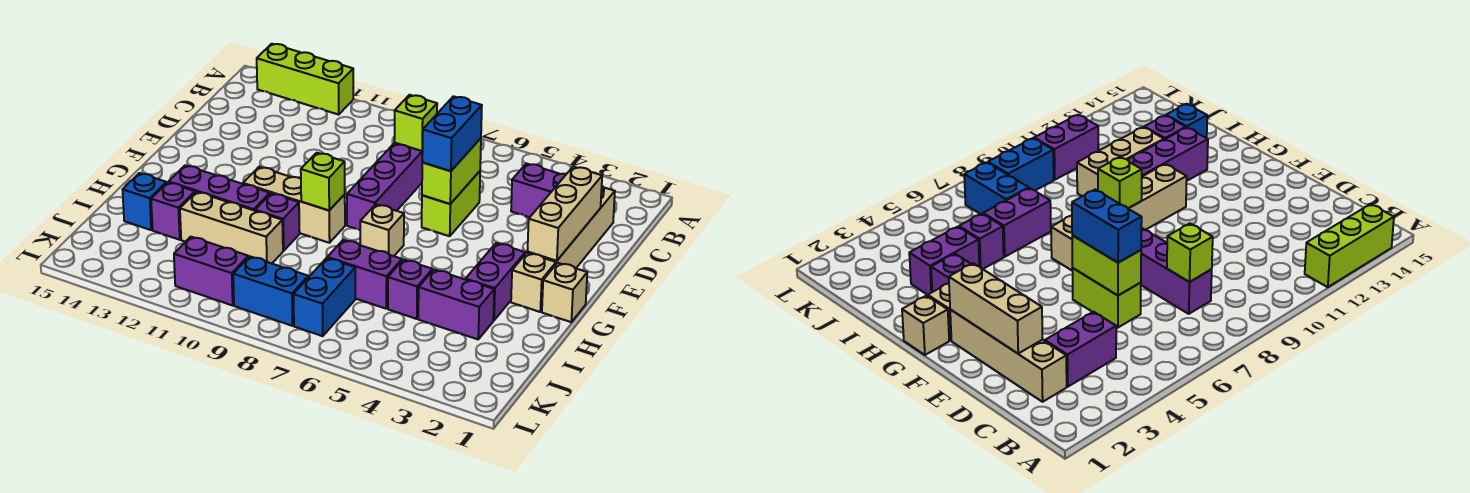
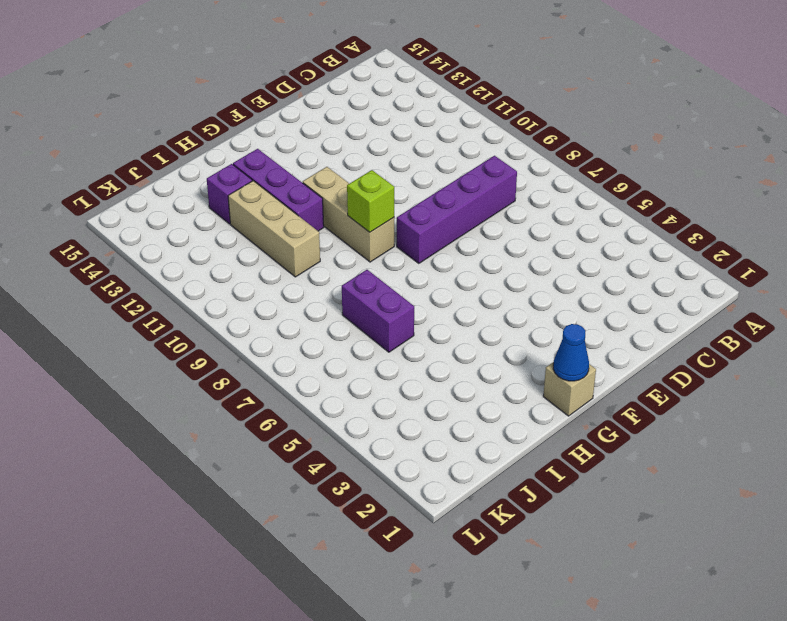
blue cone G1 level 2 -> none
none -> lime brick A12:A14 level 1
none -> tan brick C2:F2 level 1
none -> purple brick C3:C4 level 1

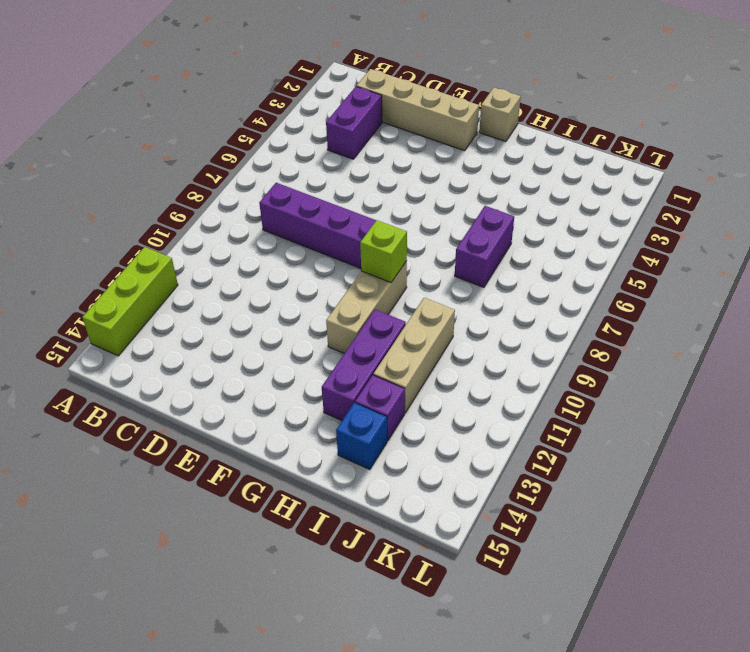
none -> lime brick D6:E6 level 1
none -> tan brick G2 level 1
none -> purple brick G3:H3 level 1

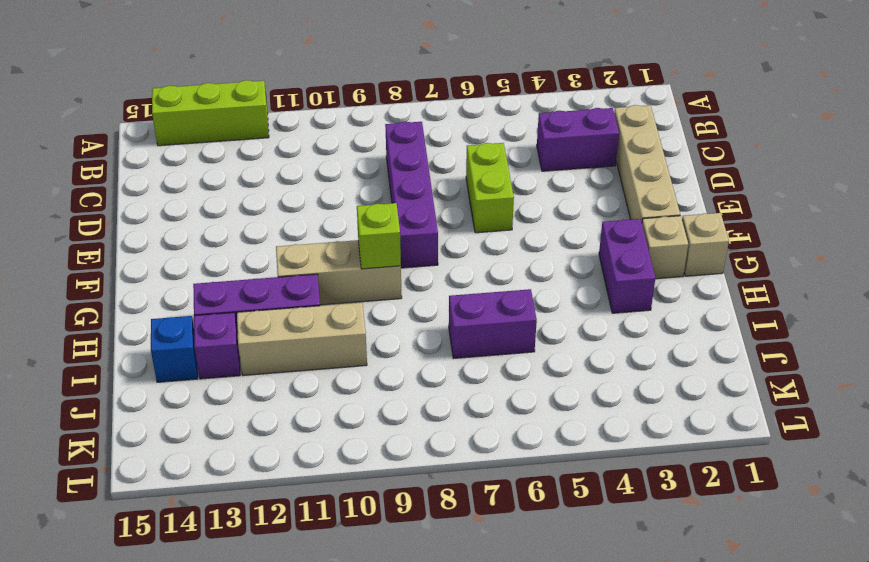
none -> tan brick G7 level 1
none -> purple brick H10 level 1
none -> purple brick I3:I4 level 1

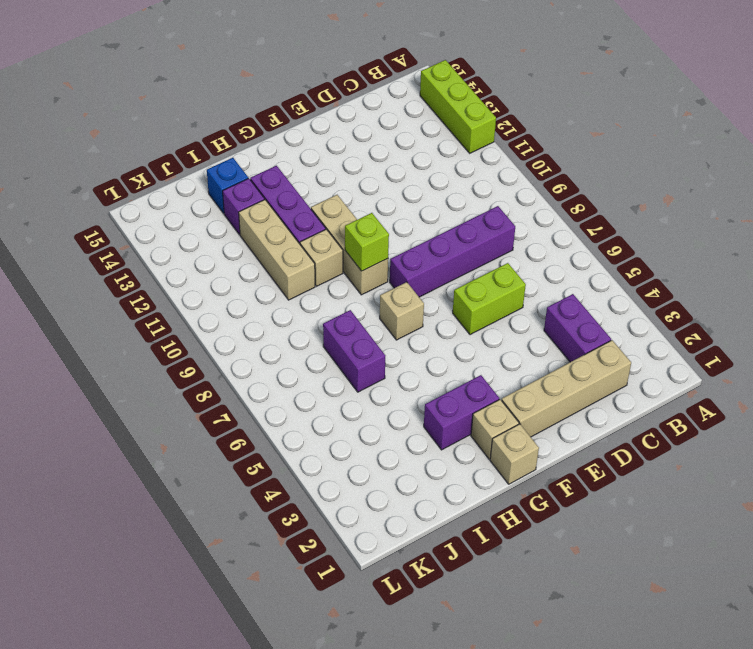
tan brick H10 level 1 -> purple brick H10 level 1
none -> purple brick I3:I4 level 1
none -> purple brick I5 level 1
none -> blue brick J7:K7 level 1

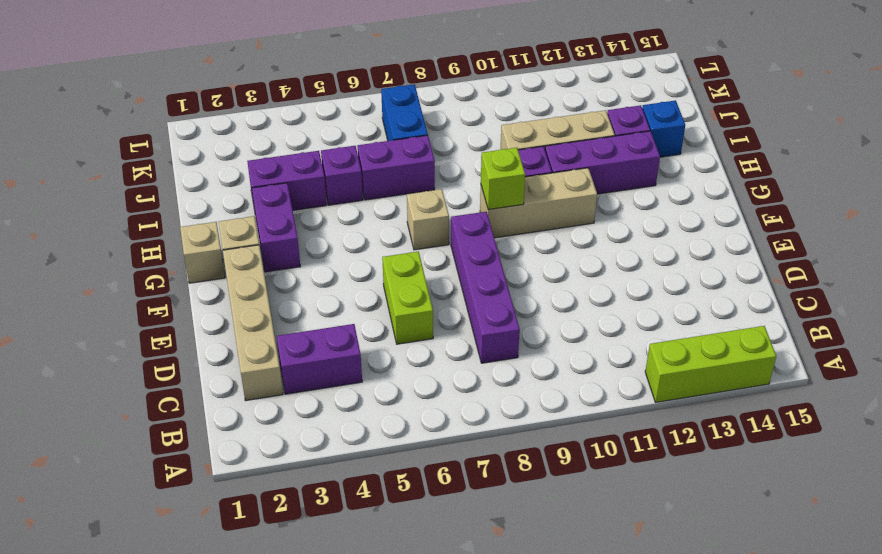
none -> blue brick K8:K9 level 1
none -> purple brick K10:K11 level 1
none -> lime brick C8 level 2

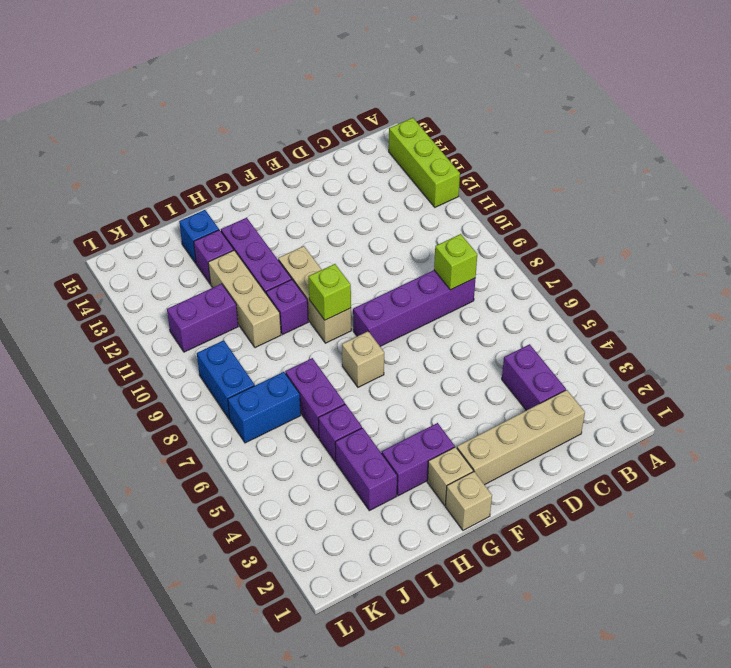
purple brick J11:K11 level 1 -> purple brick K10:K11 level 1
none -> lime brick D6:E6 level 1
none -> tan brick D2:F2 level 2
none -> lime brick D6:E6 level 2

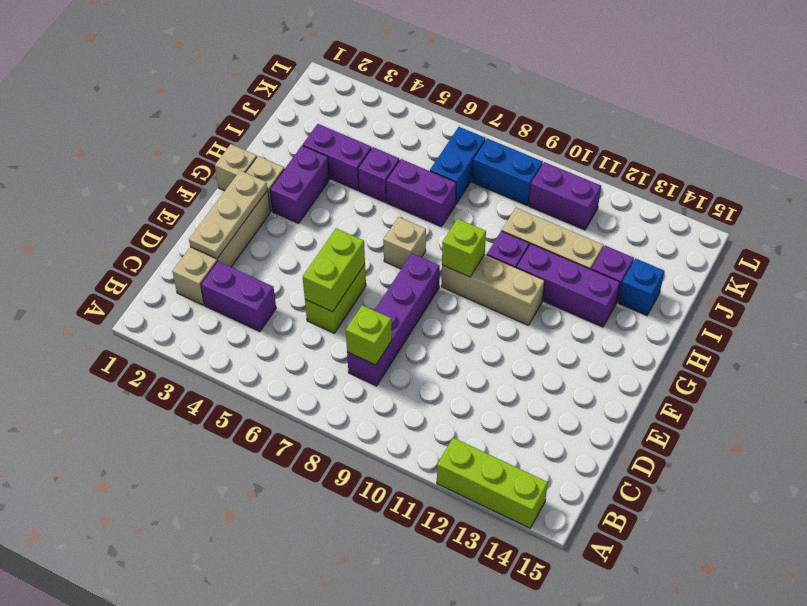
tan plate D2:F2 level 2 -> tan brick D2:F2 level 2
none -> blue brick D6:E6 level 3

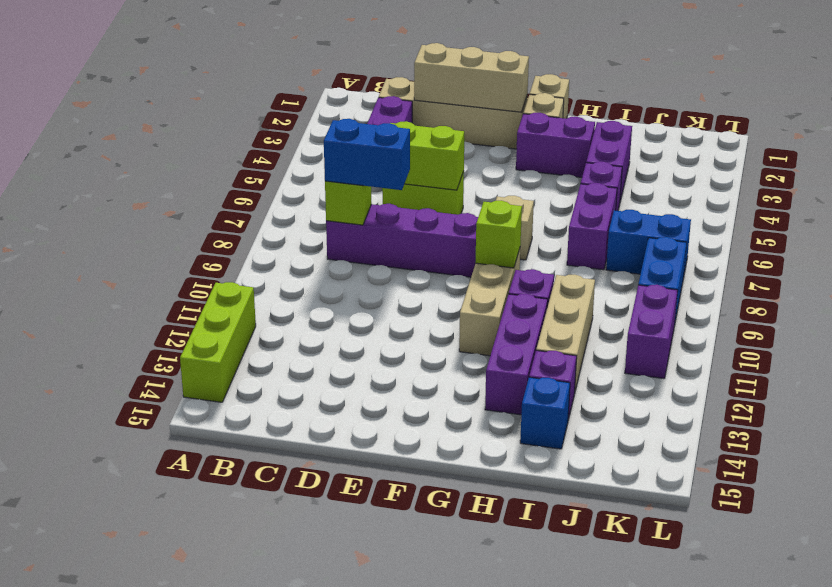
blue brick C8:D8 level 3 -> blue brick D6:E6 level 3

